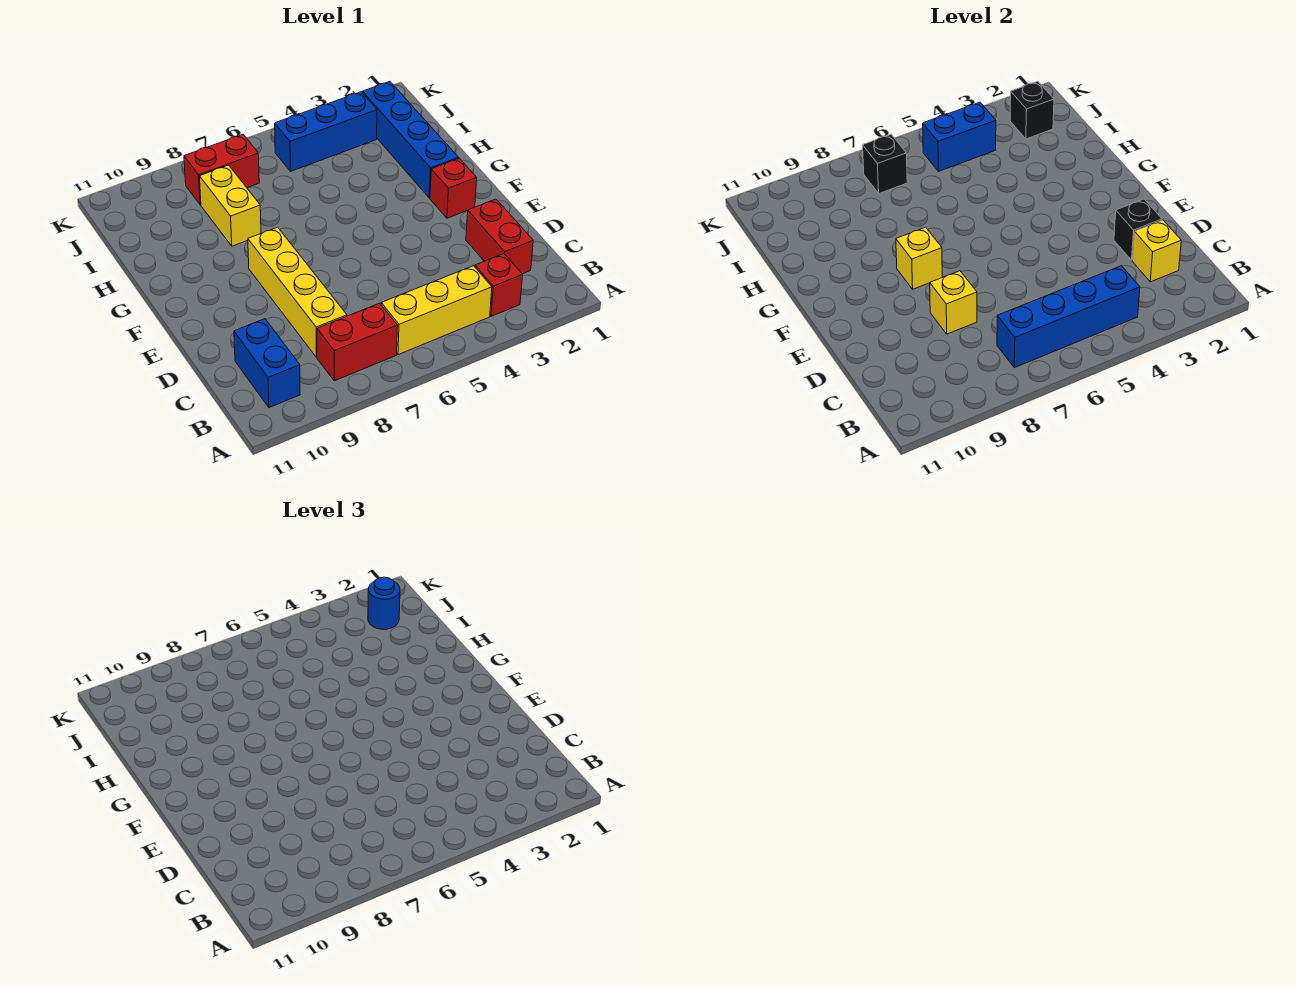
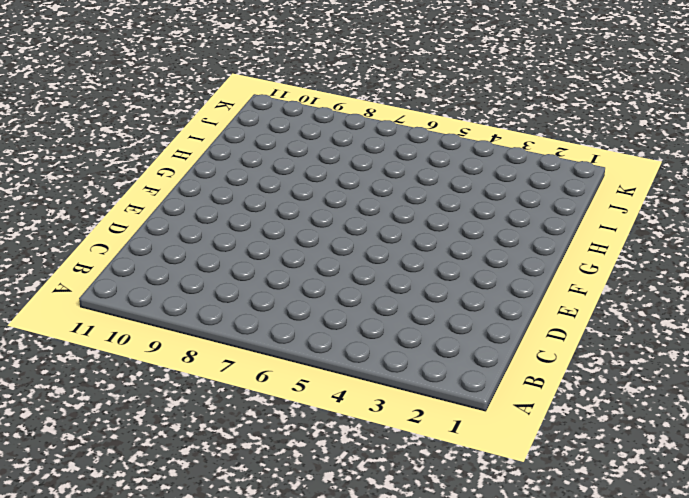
none -> red brick B3 level 1
none -> yellow brick B4:B6 level 1
none -> red brick B7:B8 level 1

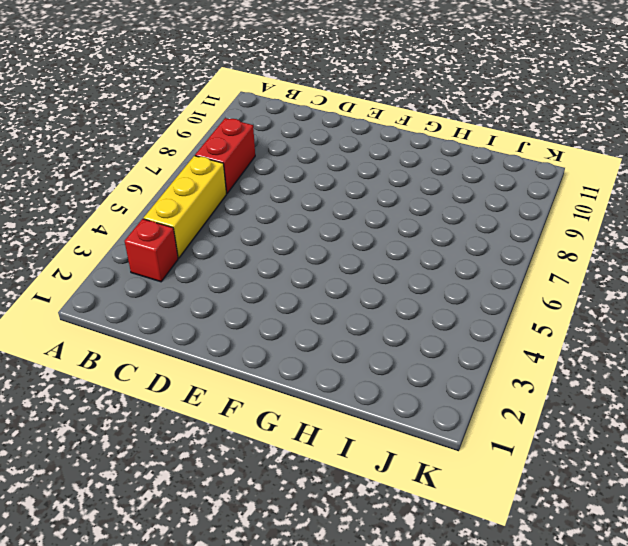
none -> blue brick B10:C10 level 1
none -> red brick C2:D2 level 1
none -> yellow brick C8:F8 level 1

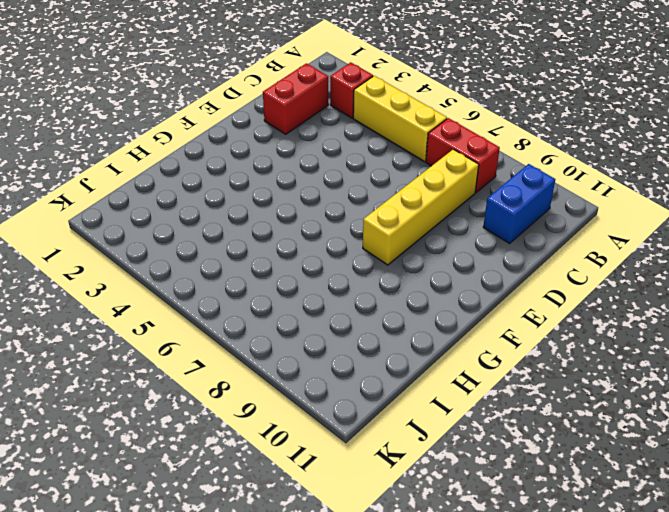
none -> red brick F2 level 1
none -> blue brick G2:J2 level 1
none -> yellow brick H8:I8 level 1

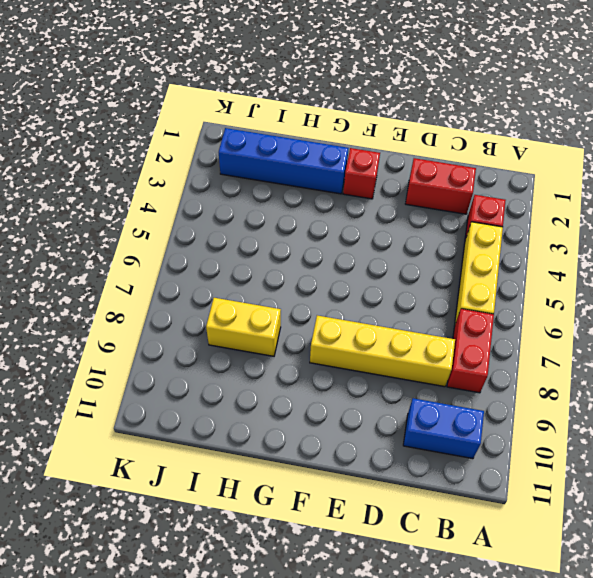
none -> blue brick J3:J5 level 1
none -> red brick J7:J8 level 1
none -> blue brick B4:B7 level 2

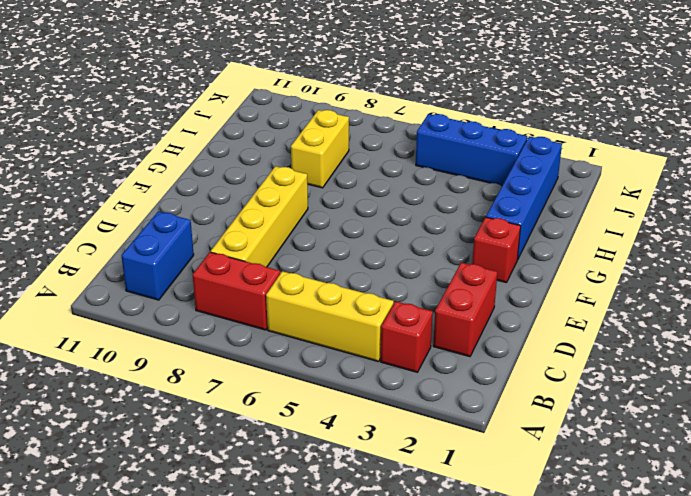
none -> red brick J7:J8 level 1
none -> blue brick B4:B7 level 2
none -> yellow brick C2 level 2

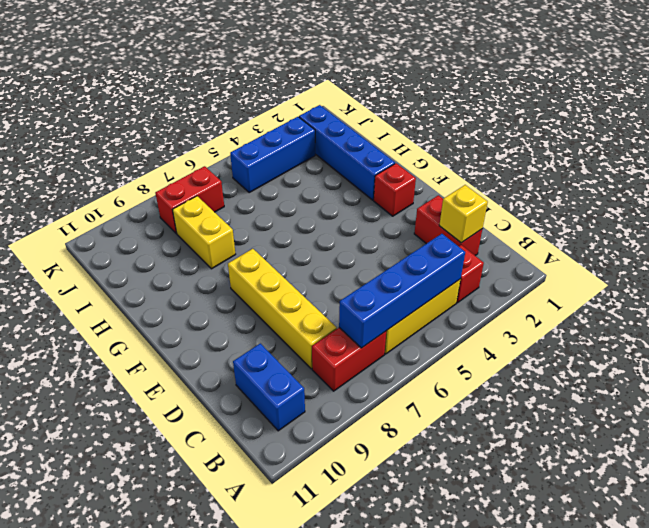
none -> black brick D2 level 2
none -> yellow brick D8 level 2
none -> yellow brick F8 level 2

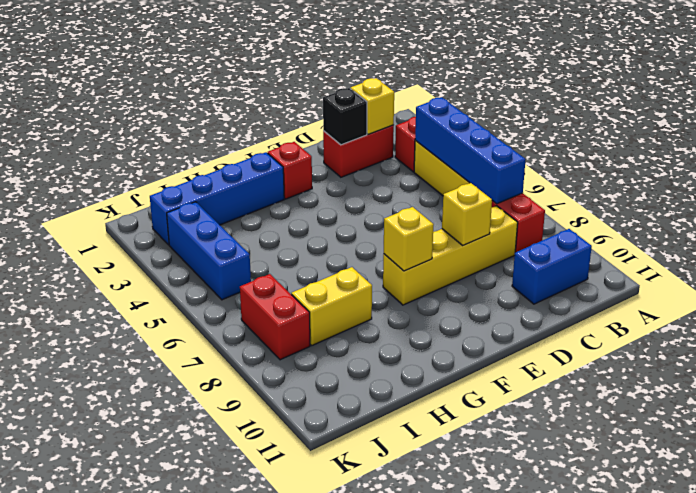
none -> black brick J2 level 2
none -> blue brick J4:J5 level 2
none -> black brick J7 level 2

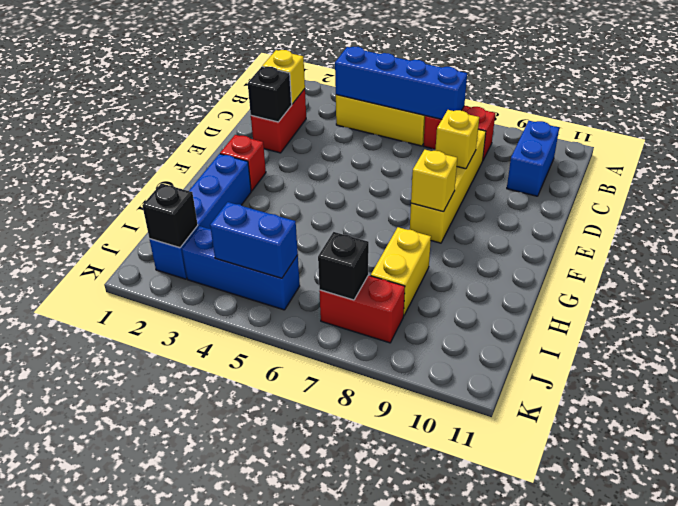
none -> red brick B3 level 1
none -> blue round brick J2 level 3

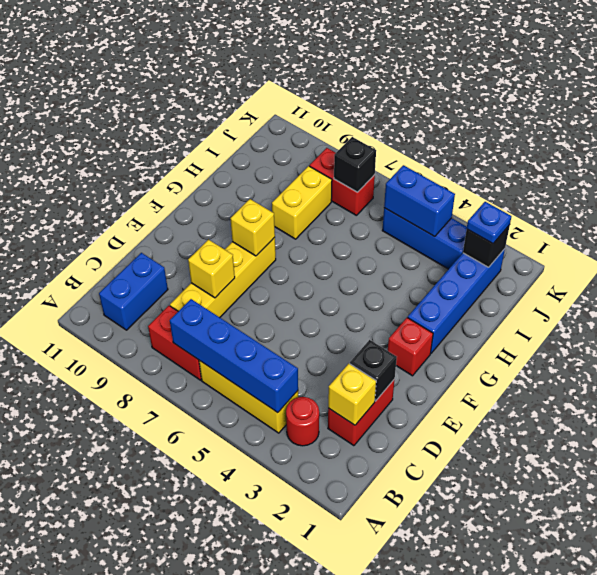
red round brick B3 level 1 -> red brick B3 level 1
blue plate J2 level 3 -> blue round brick J2 level 3

